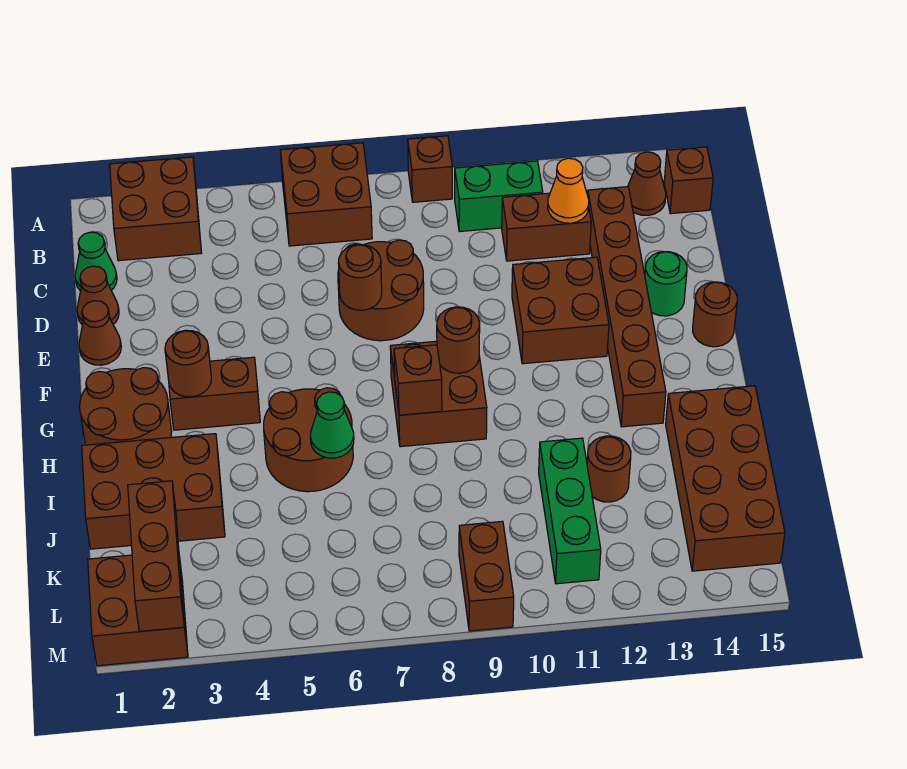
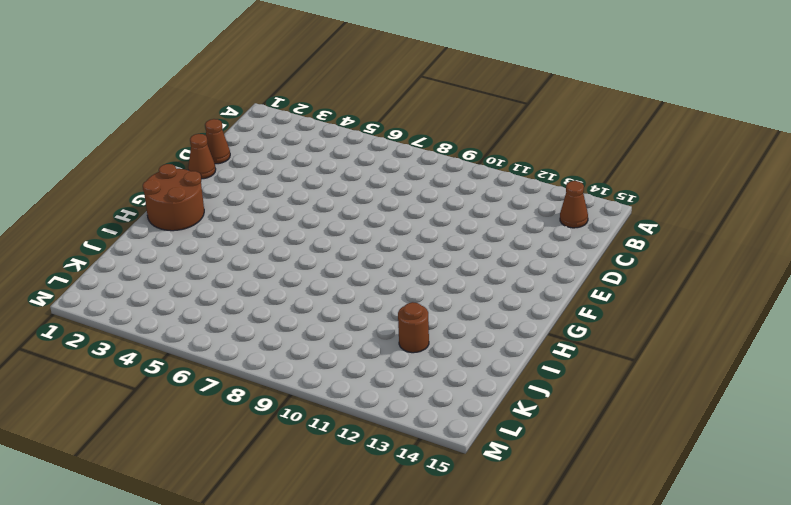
none -> brown brick A2:B3 level 1
none -> brown brick A6:B7 level 1
none -> brown brick A9 level 1
none -> green brick B10:B11 level 1

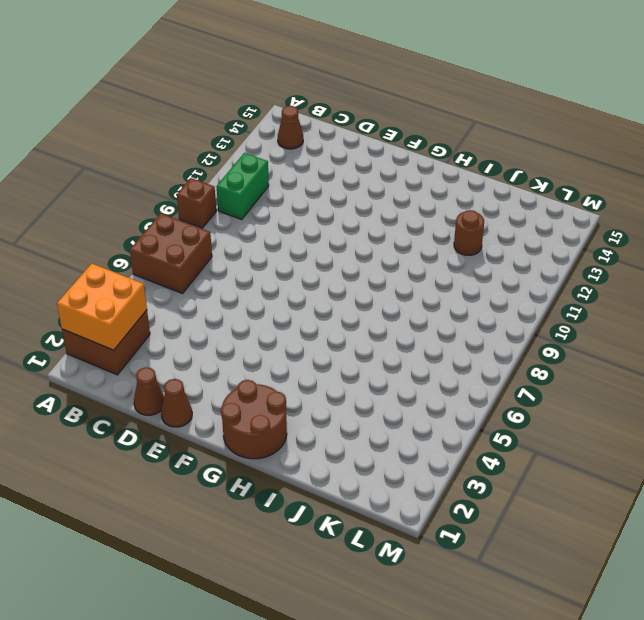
orange brick A2:B3 level 2 -> none
none -> brown brick B15 level 1
none -> green cone C1 level 1
none -> brown brick C11:C12 level 1
none -> brown brick C13:H13 level 1

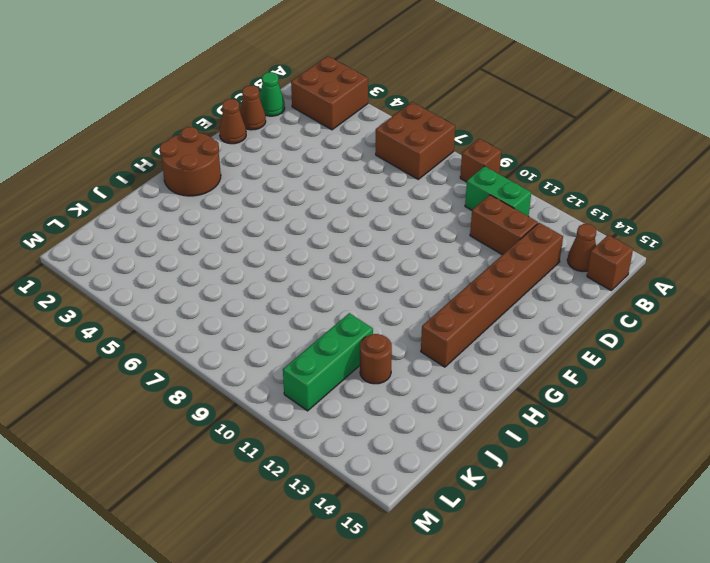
none -> brown round brick D7:E8 level 1
none -> brown brick E11:F12 level 1
none -> green round brick E14 level 1
none -> brown round brick F15 level 1

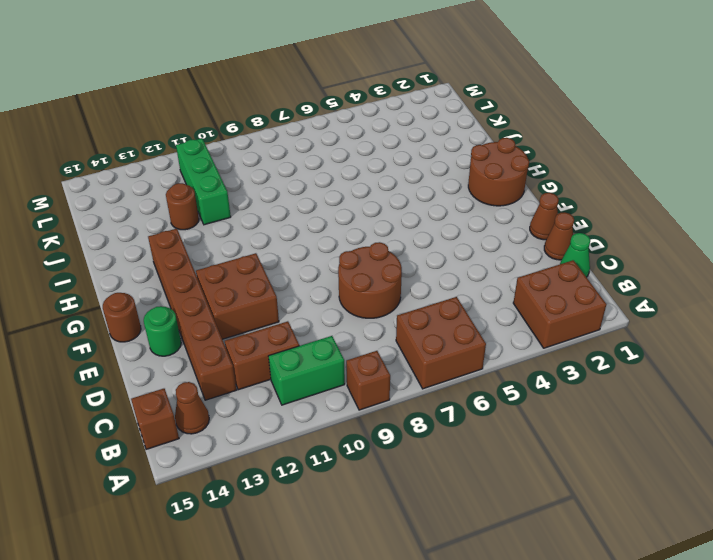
none -> brown brick G3:G4 level 1
none -> brown brick G8:H9 level 1
none -> brown round brick H5:I6 level 1
none -> brown brick I1:J3 level 1

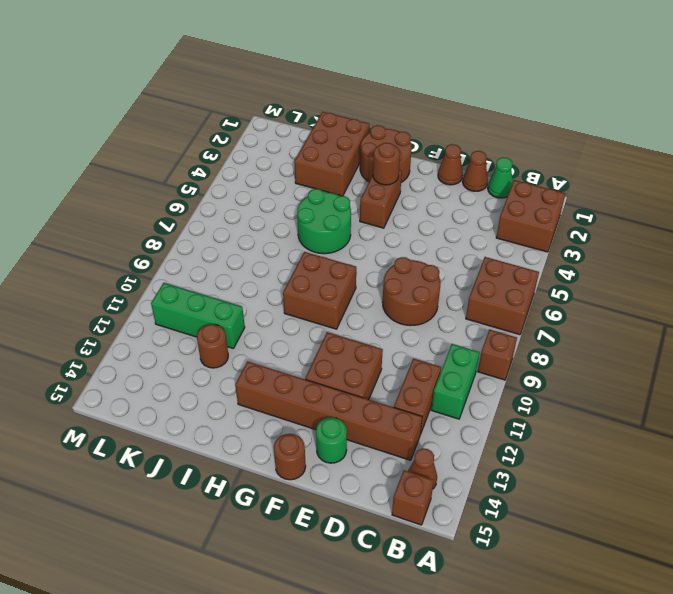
green round brick H5:I6 level 1 -> brown round brick H5:I6 level 1
none -> brown brick I14:L15 level 1
none -> brown brick L1:M2 level 1
none -> brown brick L9:M9 level 1
none -> orange cone C12 level 2

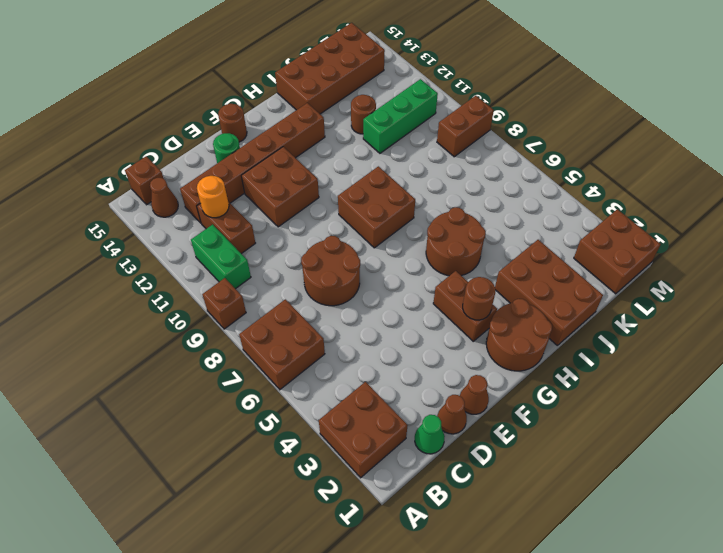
orange round brick C12 level 2 -> orange cone C12 level 2
none -> brown round brick E7 level 2
none -> brown round brick G9 level 2
none -> brown brick H8 level 2
none -> green cone I6 level 2

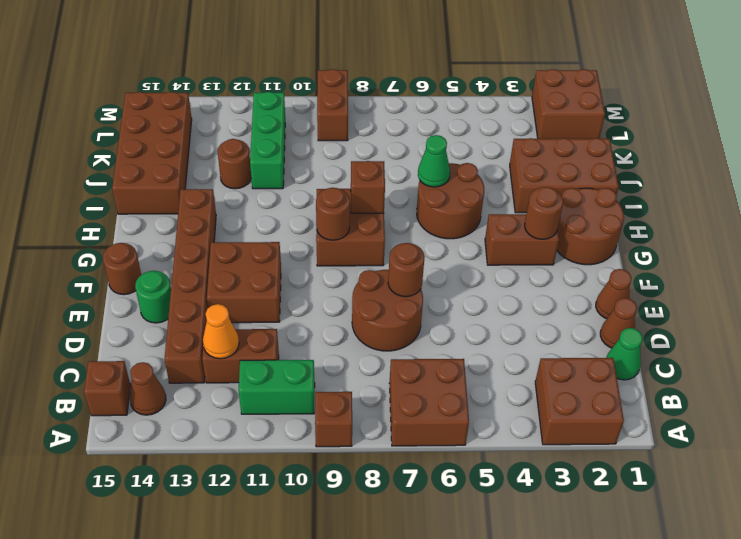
none -> brown brick K2:M2 level 2

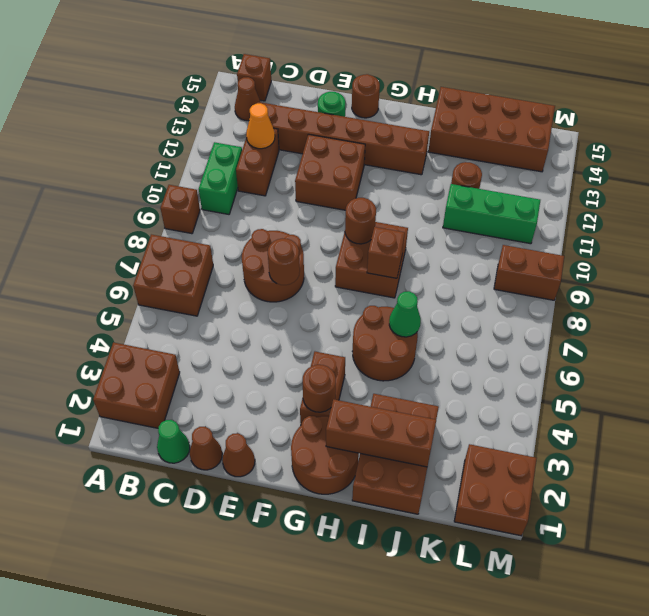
brown brick H2:J2 level 2 -> brown brick K2:M2 level 2

